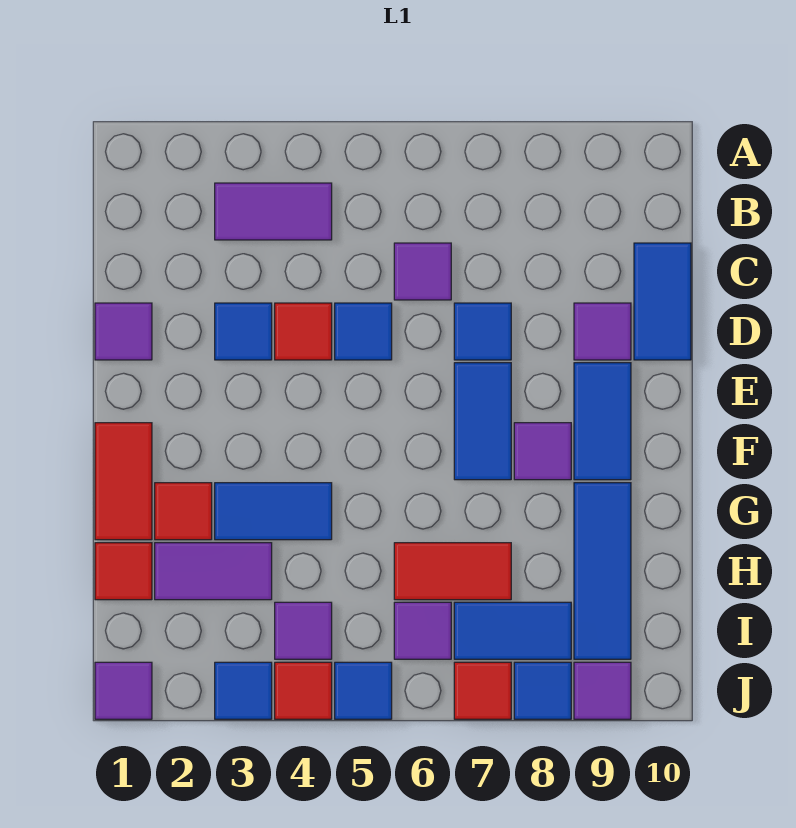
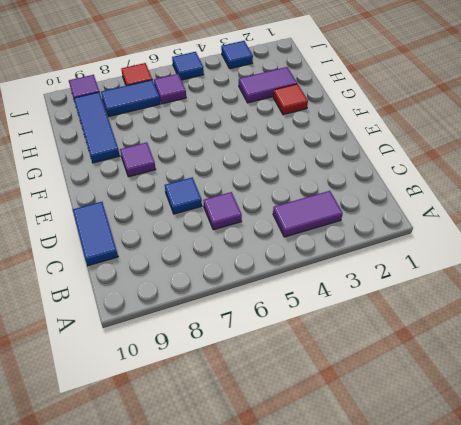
none -> purple tile D1 level 1
none -> blue tile D3 level 1
none -> red tile D4 level 1

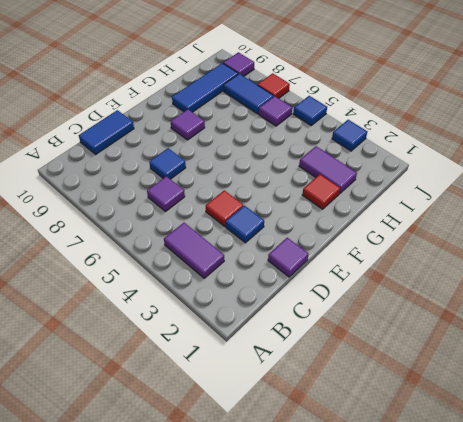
none -> blue tile D5 level 1
none -> purple tile D9 level 1
none -> blue tile E7:F7 level 1

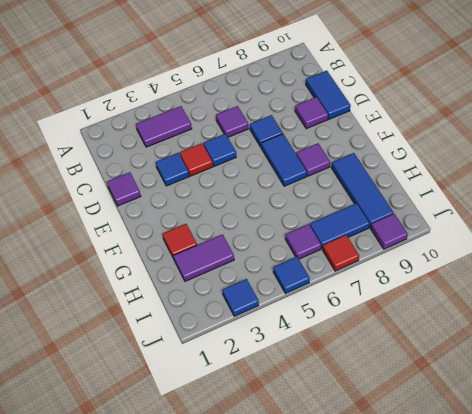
none -> blue tile E9:F9 level 1
none -> red tile F1:G1 level 1
none -> blue tile G3:G4 level 1

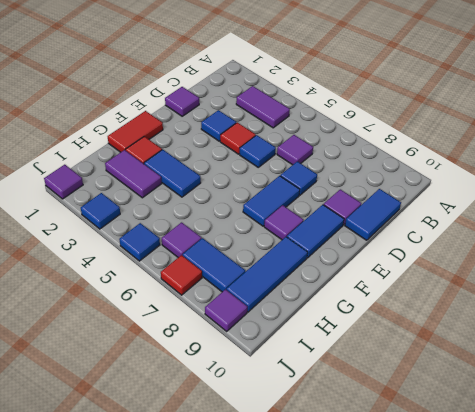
none -> red tile H1 level 1
none -> red tile H6:H7 level 1
none -> purple tile I4 level 1

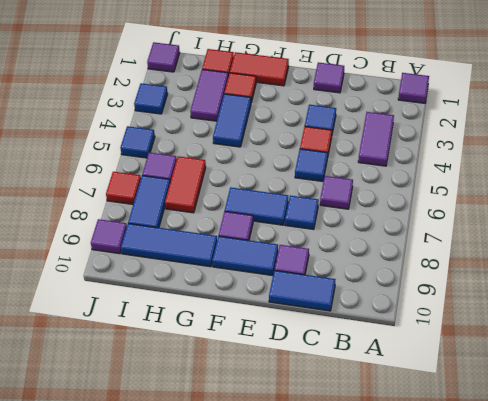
purple tile A1 level 1 -> purple tile I4 level 1
none -> red tile J4 level 1
none -> blue tile J8 level 1

